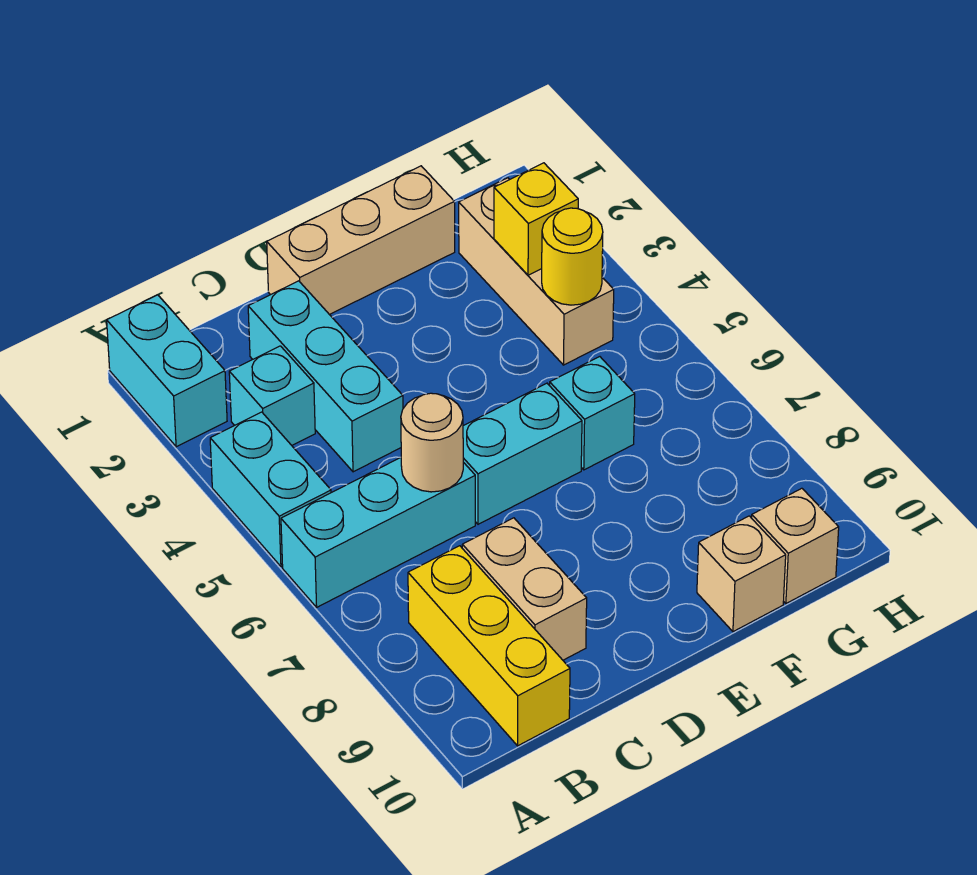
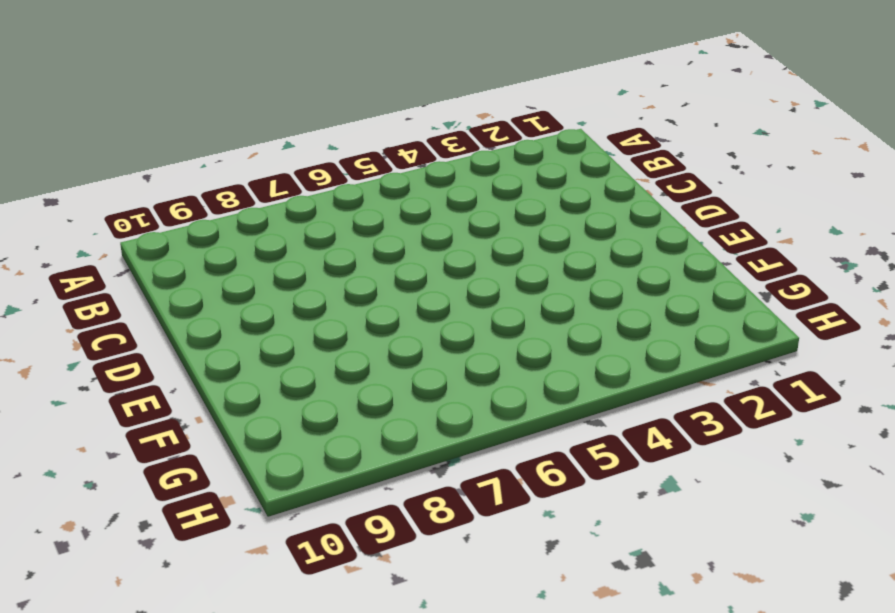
none -> cyan brick A1:A2 level 1
none -> cyan brick A4:A5 level 1
none -> cyan brick A6:C6 level 1

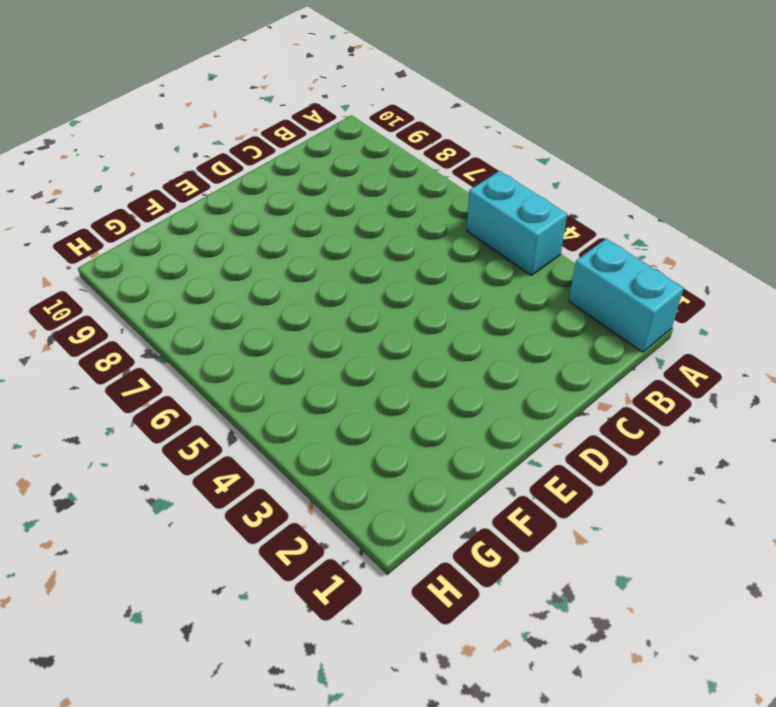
none -> cyan brick A6:C6 level 1
none -> cyan brick B3 level 1
none -> yellow brick B8:B10 level 1

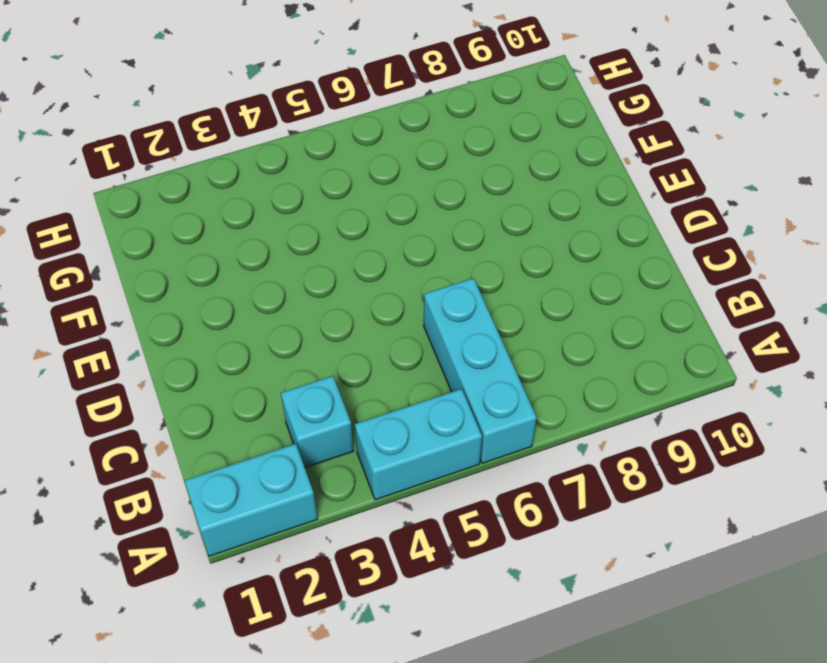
none -> yellow brick B8:B10 level 1
none -> cyan brick C2:C4 level 1
none -> tan brick C8:C9 level 1

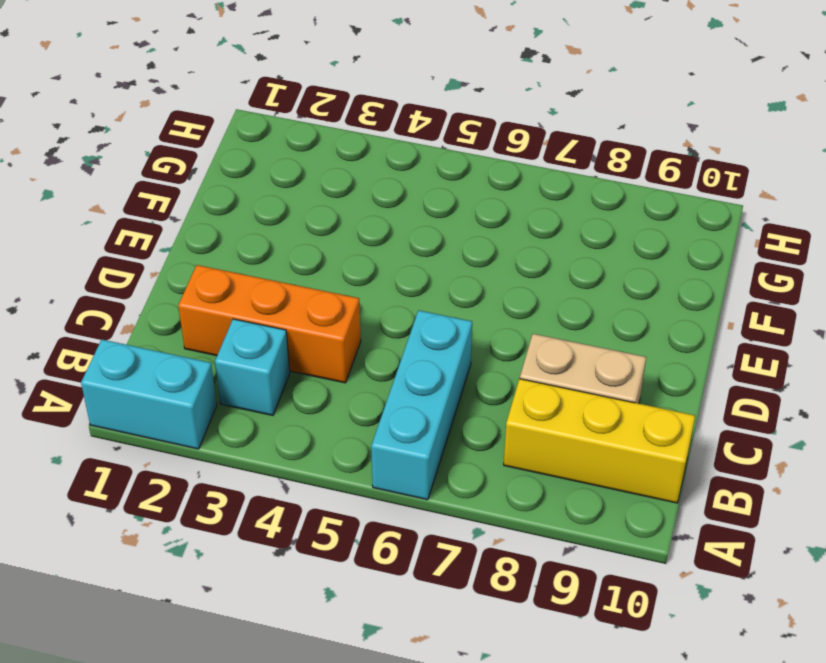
orange brick C2:C4 level 1 -> cyan brick C2:C4 level 1
none -> cyan brick A4:A5 level 1
none -> tan brick D1:F1 level 1
none -> cyan brick D6:E6 level 1

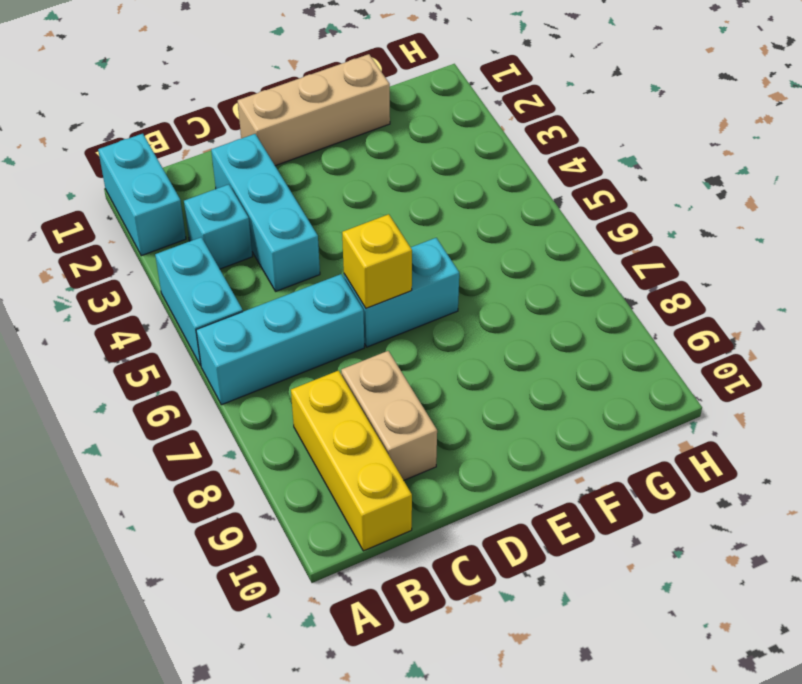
yellow brick D6 level 2 -> yellow brick G3 level 2
none -> cyan brick F6 level 1
none -> tan brick F10 level 1
none -> tan brick G2:G4 level 1

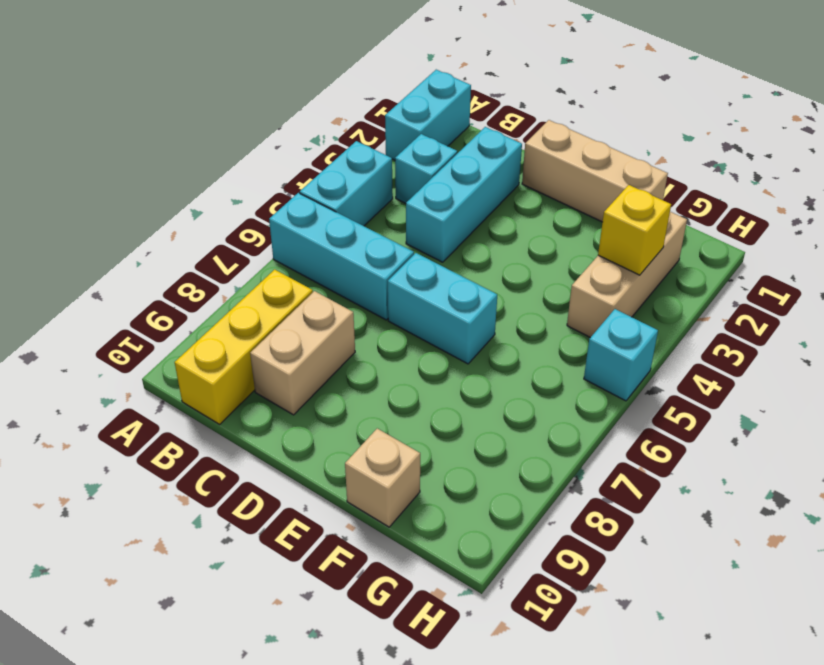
cyan brick H5 level 1 -> cyan brick F6 level 1
none -> tan brick G10 level 1
none -> tan round brick C6 level 2
none -> yellow round brick G4 level 2

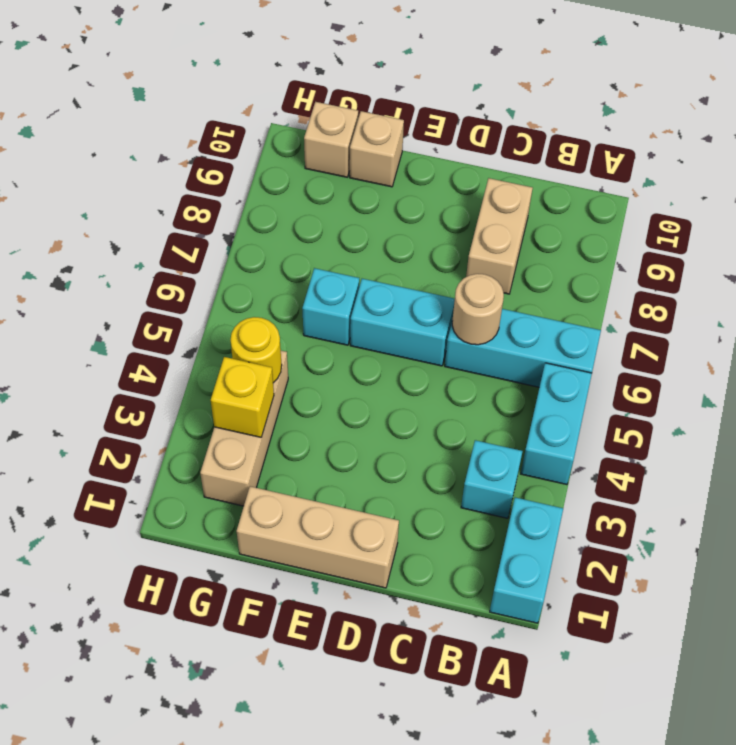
none -> yellow brick B8:B10 level 1
none -> cyan brick C2:C4 level 1

